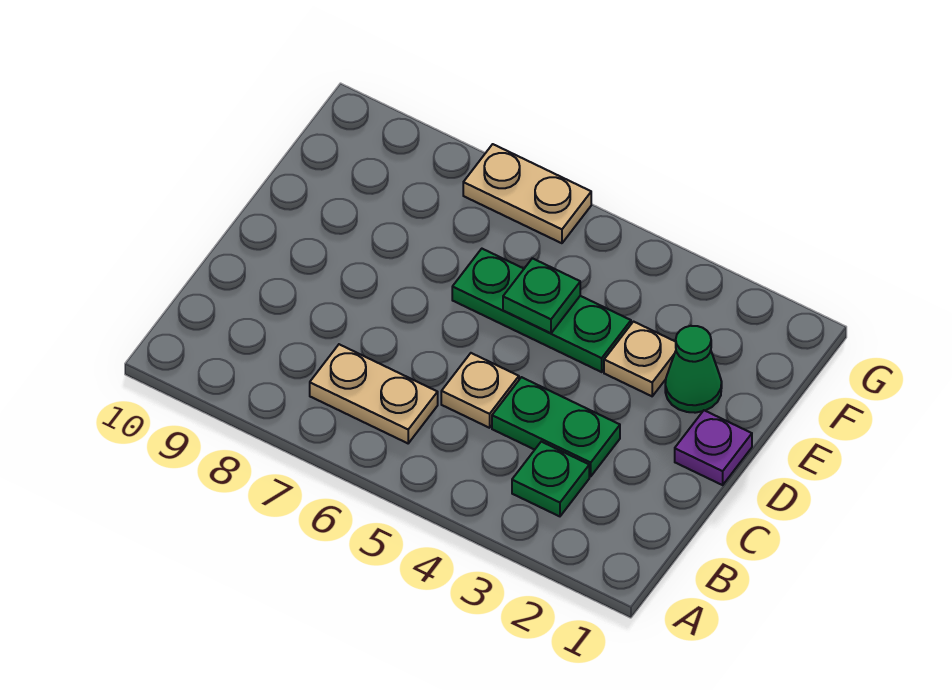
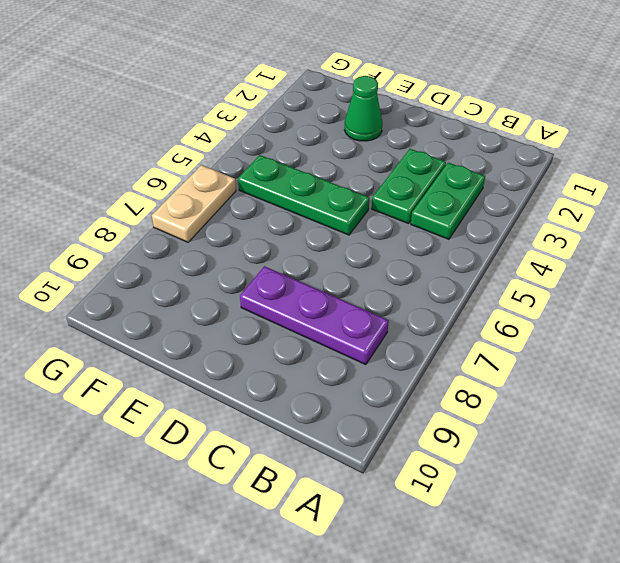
green plate B3:B4 level 1 -> green plate B3 level 1
purple plate B8:D8 level 1 -> none
green plate D5:F5 level 1 -> green plate E4:E6 level 1
none -> tan plate B6:B7 level 1
none -> tan plate C5 level 1

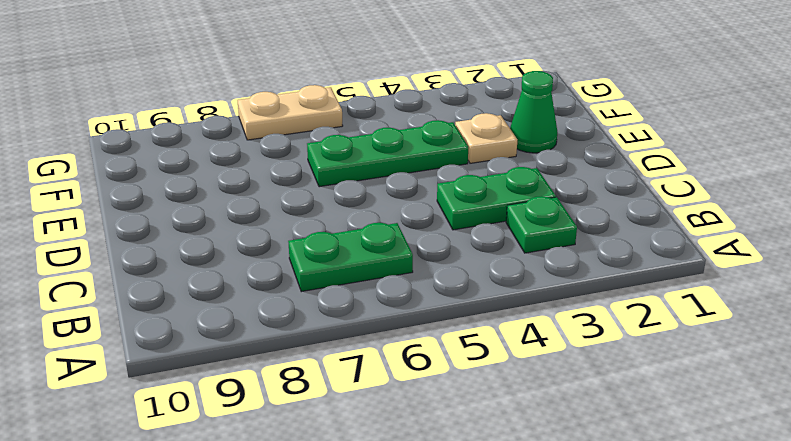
green plate B6:B7 level 1 -> tan plate B6:B7 level 1
none -> tan plate C5 level 1
none -> purple plate D1 level 1

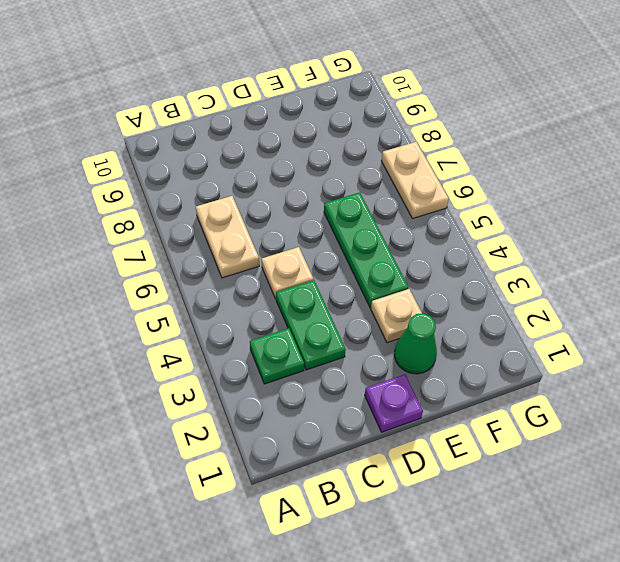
none -> green plate E5 level 2

